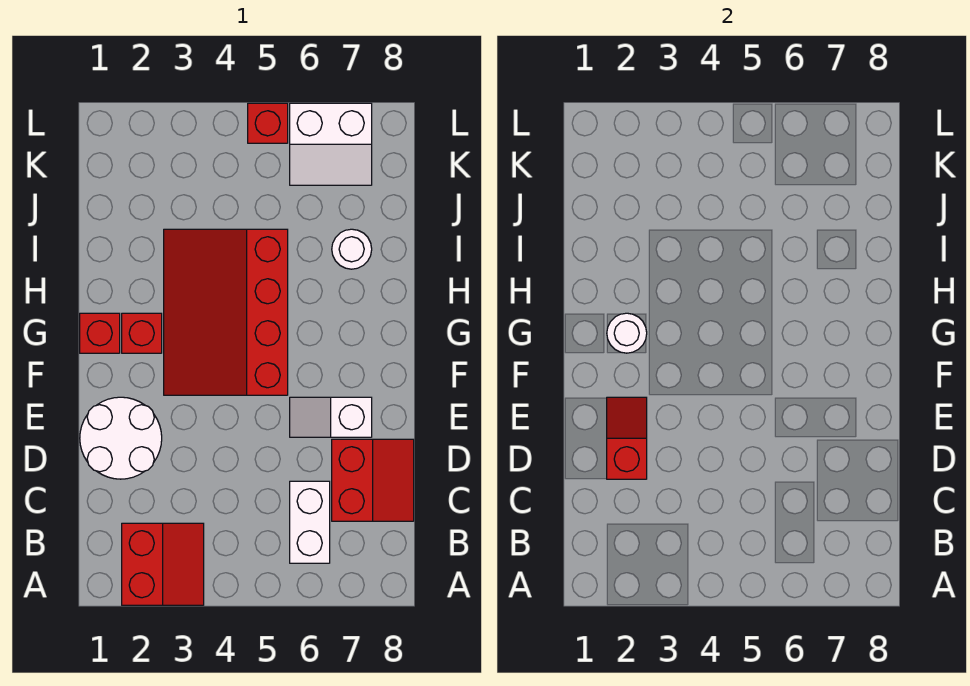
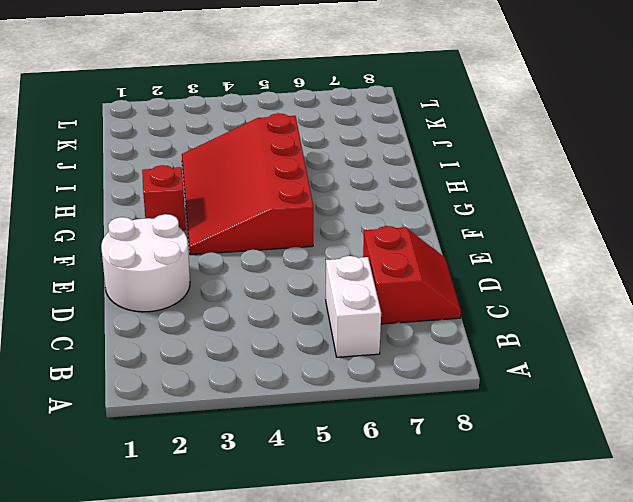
none -> red slope A2:B3 level 1 top 2
none -> white slope E6:E7 level 1 top 7
none -> red brick G1 level 1

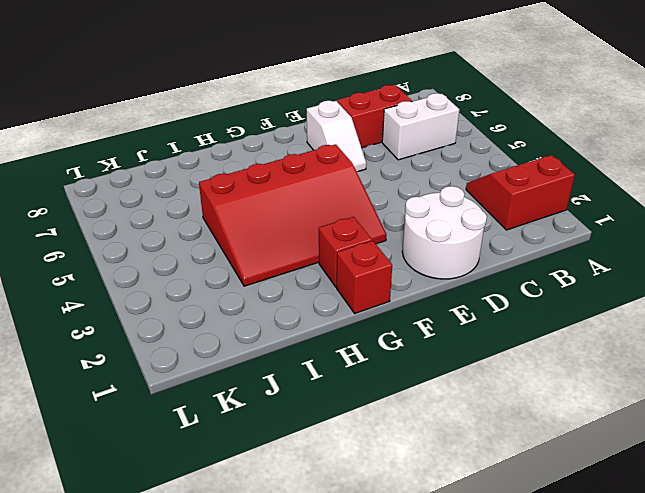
none -> white round brick I7 level 1
none -> white slope K6:L7 level 1 top L
none -> red brick L5 level 1

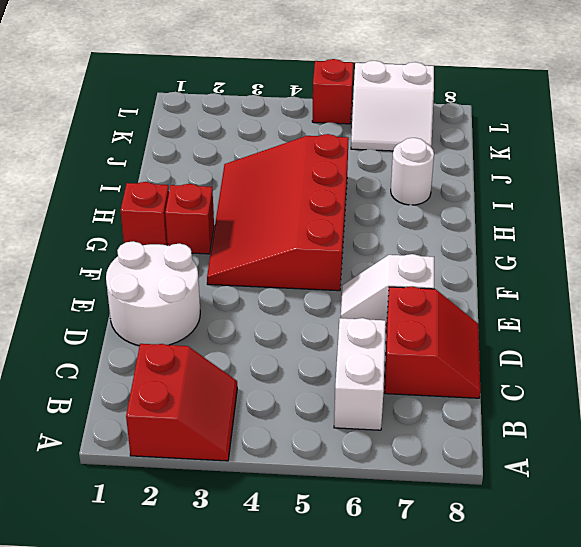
none -> red slope D2:E2 level 2 top D
none -> white round brick G2 level 2

